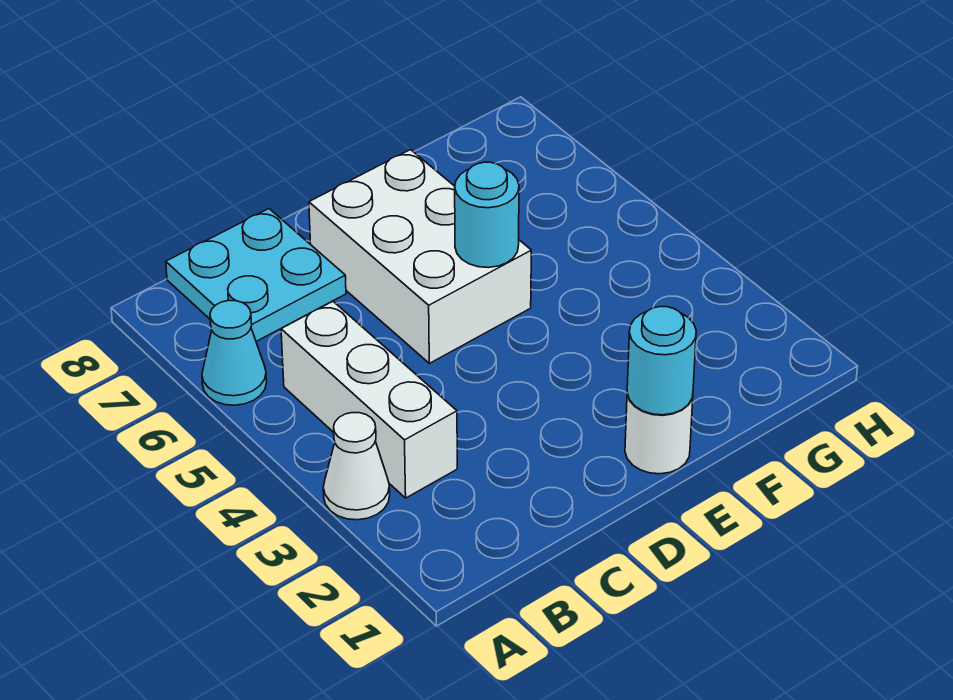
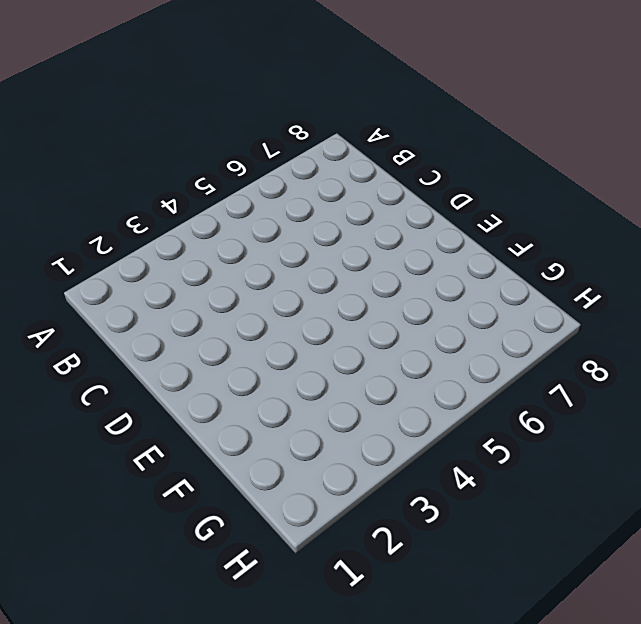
none -> white cone A3 level 1
none -> cyan cone A6 level 1

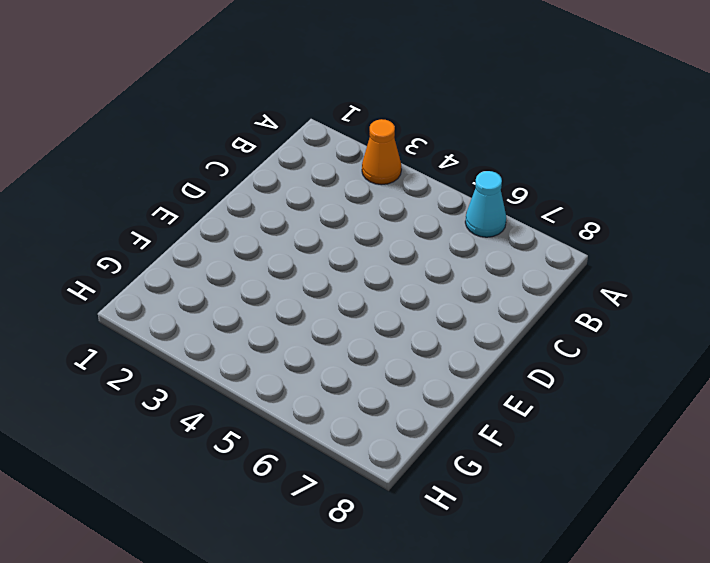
orange cone A3 level 1 -> white cone A3 level 1
none -> white brick B3:B5 level 1
none -> cyan plate B7:C8 level 1

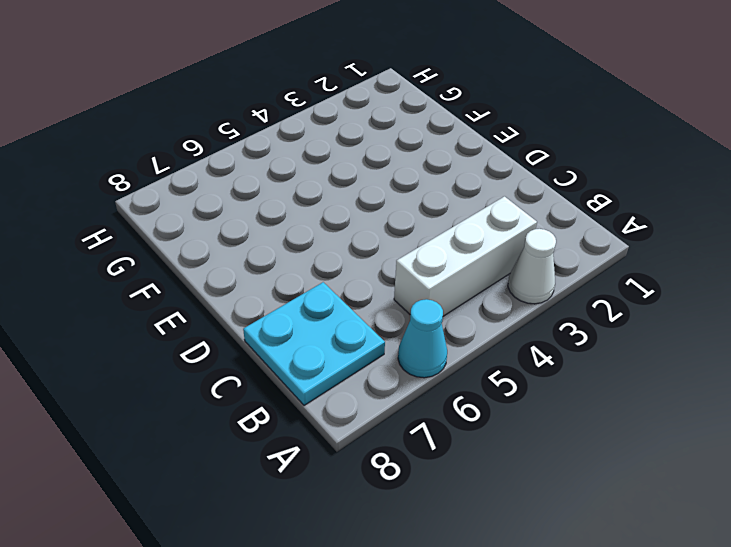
none -> white brick D5:E7 level 1
none -> white round brick E1 level 1

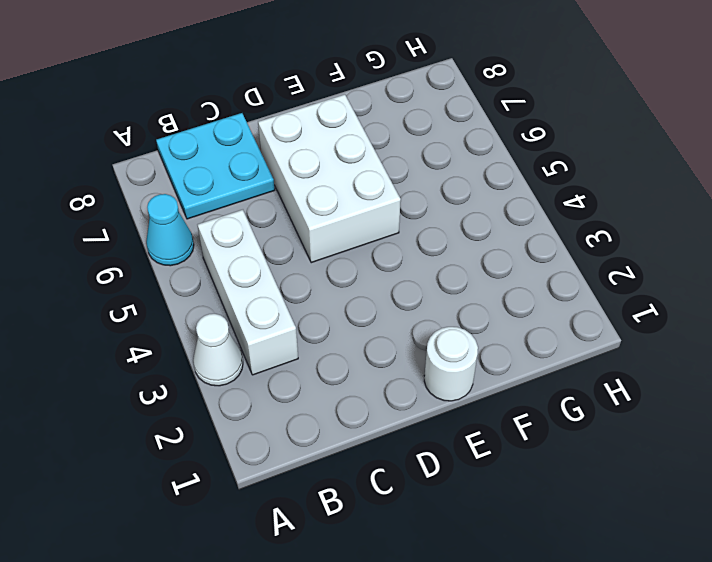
none -> cyan round brick E1 level 2
none -> cyan round brick E5 level 2

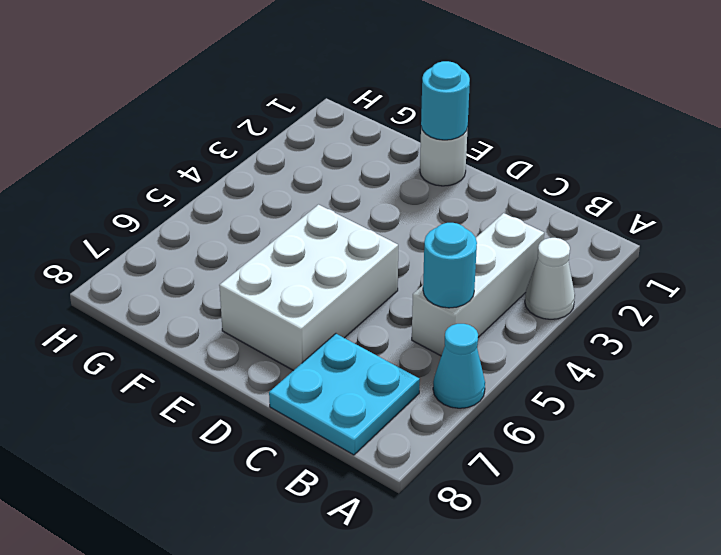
cyan round brick B5 level 2 -> cyan round brick E5 level 2

